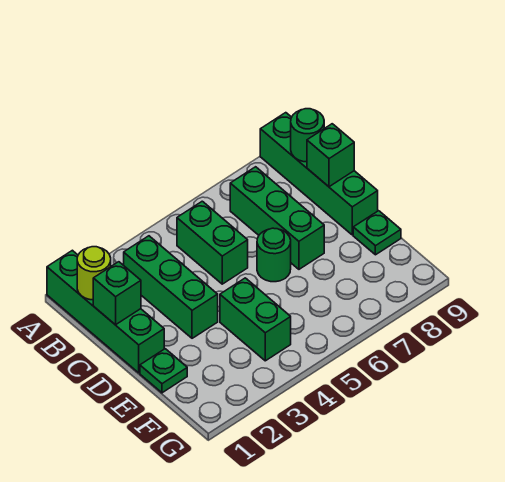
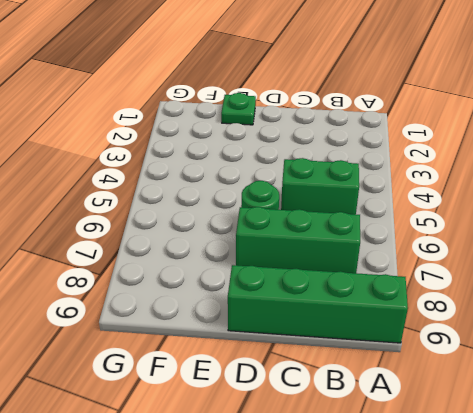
none -> green brick A1:D1 level 1
none -> green brick B3:D3 level 1
none -> green brick E4:F4 level 1

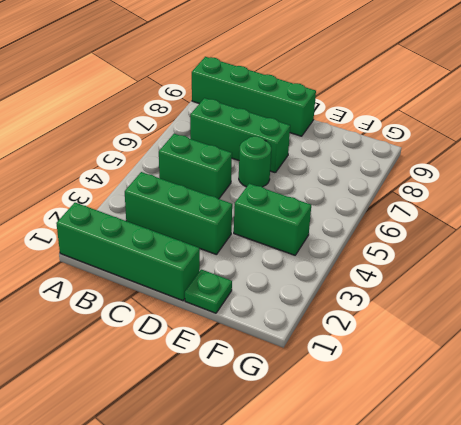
none -> green plate E9 level 1
none -> lime round brick B1 level 2
none -> green round brick B9 level 2

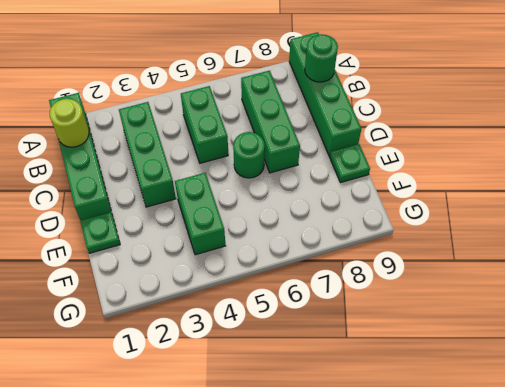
none -> green brick C1 level 2
none -> green brick C9 level 2

